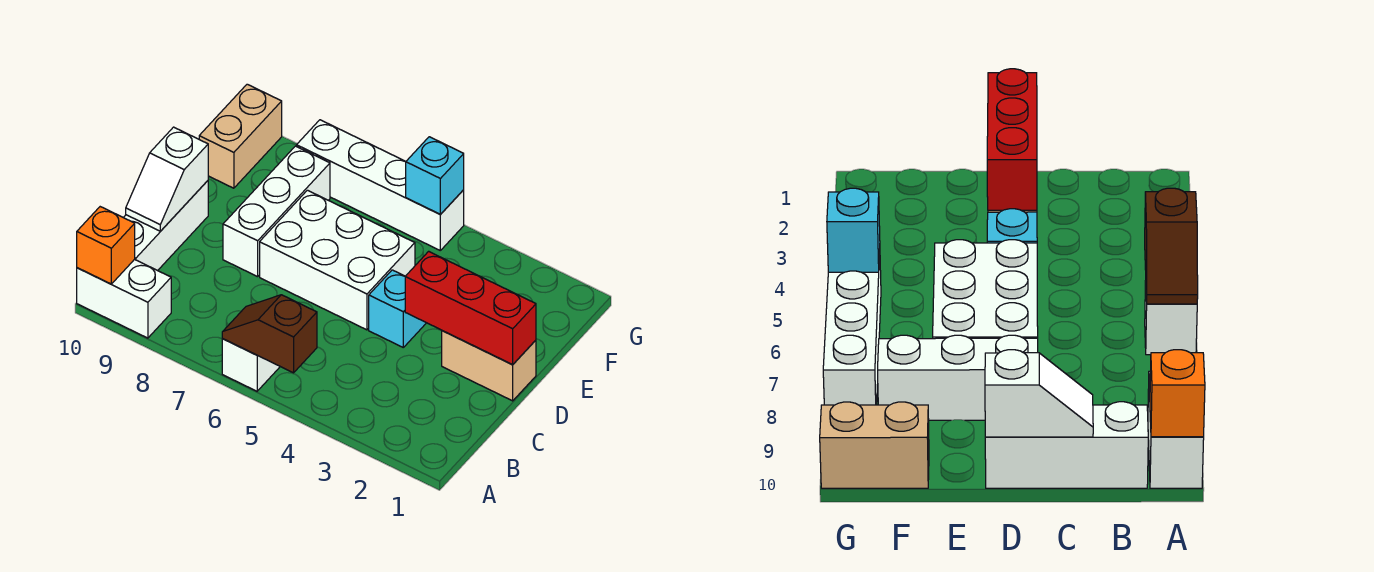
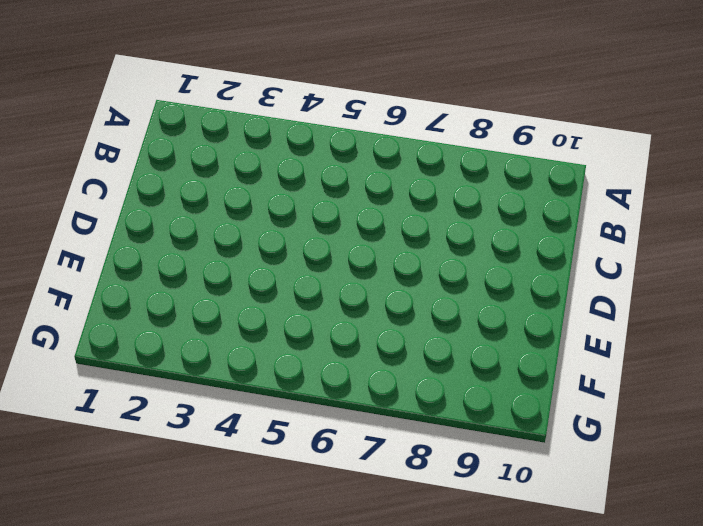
none -> white brick A6 level 1
none -> white brick A9:A10 level 1
none -> white brick B10:D10 level 1

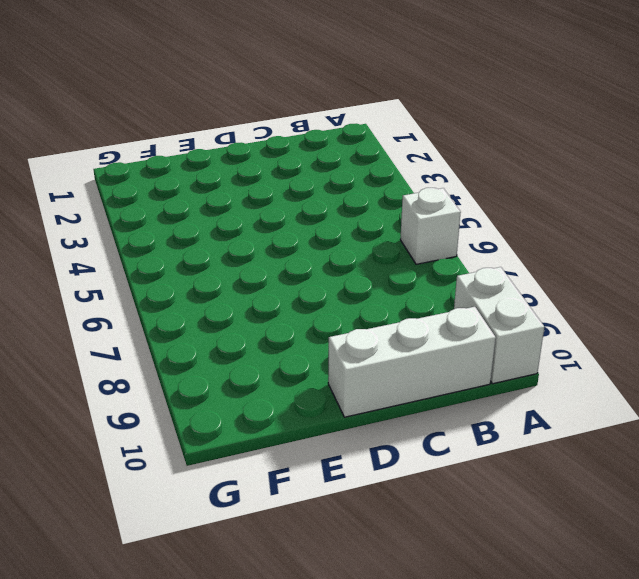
none -> tan brick D1:D2 level 1
none -> cyan brick D4 level 1
none -> white brick D5:E7 level 1

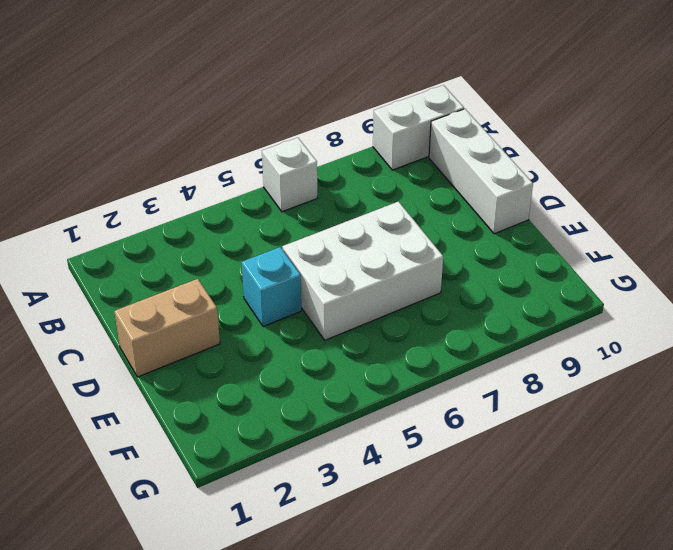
none -> white brick D8:F8 level 1
none -> tan brick F10:G10 level 1
none -> white brick G5:G8 level 1

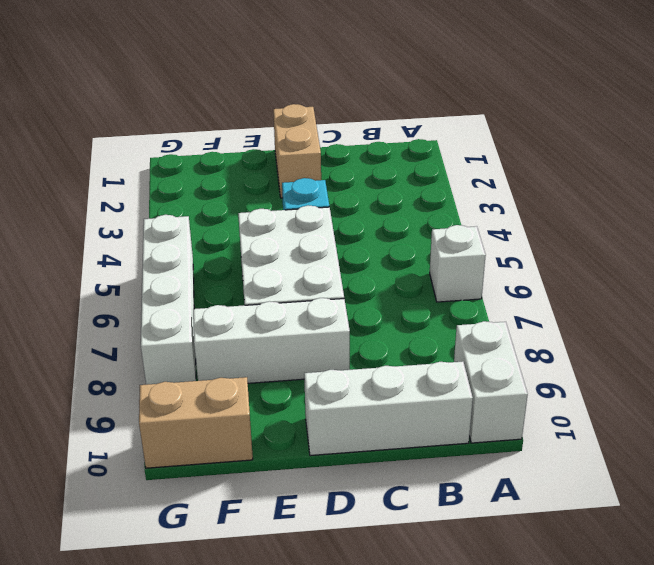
none -> brown slope A5:A6 level 2 top 5
none -> orange brick A10 level 2
none -> white slope C10:D10 level 2 top D

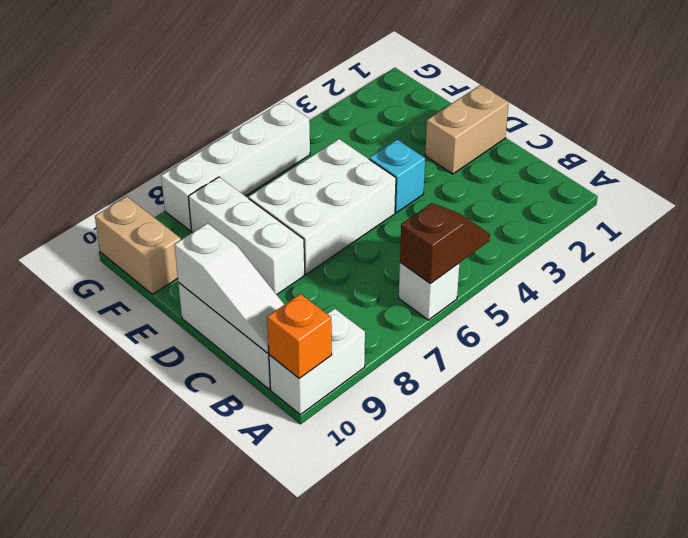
brown slope A5:A6 level 2 top 6 -> brown slope A5:A6 level 2 top 5
white slope B10:D10 level 2 top D -> white slope C10:D10 level 2 top D
none -> red brick D1:D3 level 2
none -> cyan brick G5 level 2

